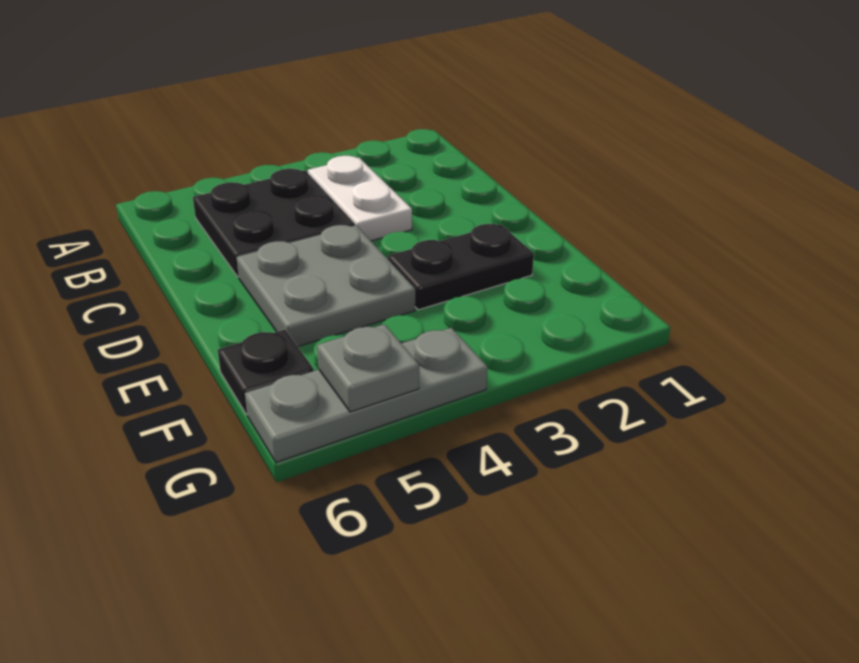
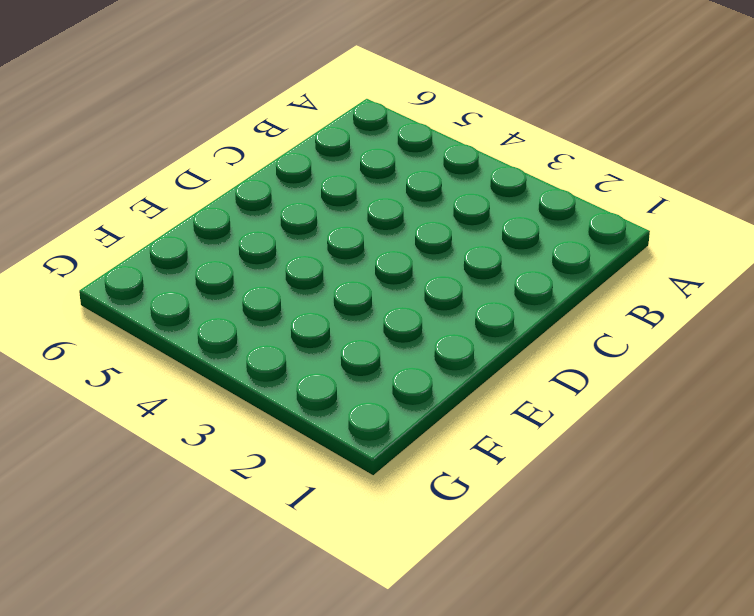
none -> white plate B3:C3 level 1
none -> black plate B4:C5 level 1

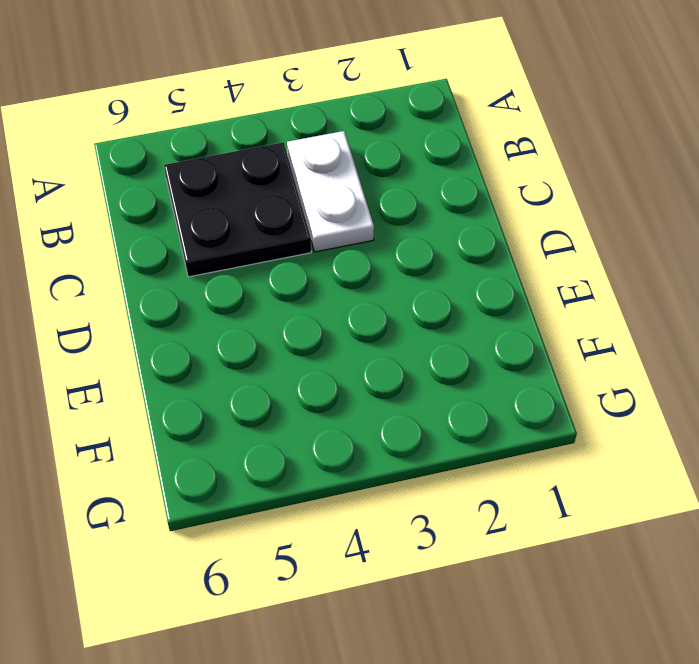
none -> grey plate D4:E5 level 1
none -> black plate E2:E3 level 1

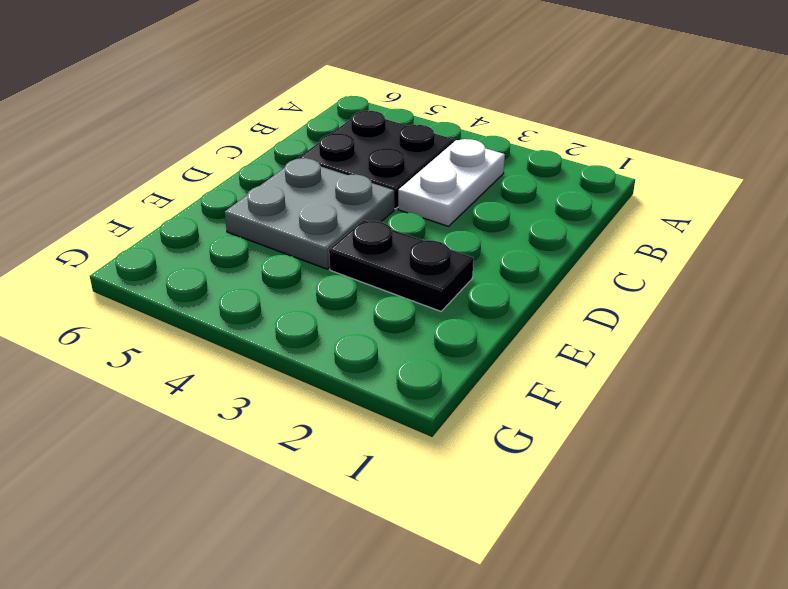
none -> black plate F6 level 1
none -> grey plate G4:G6 level 1

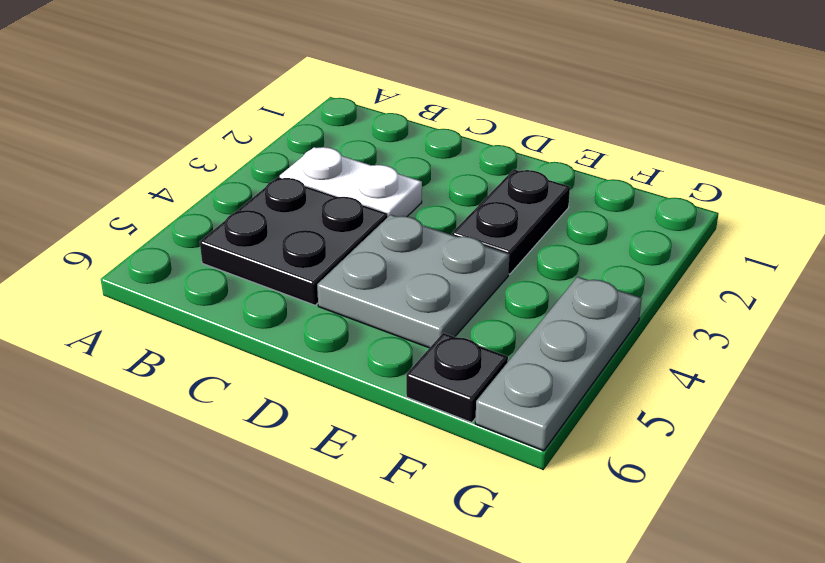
none -> grey plate G5 level 2

